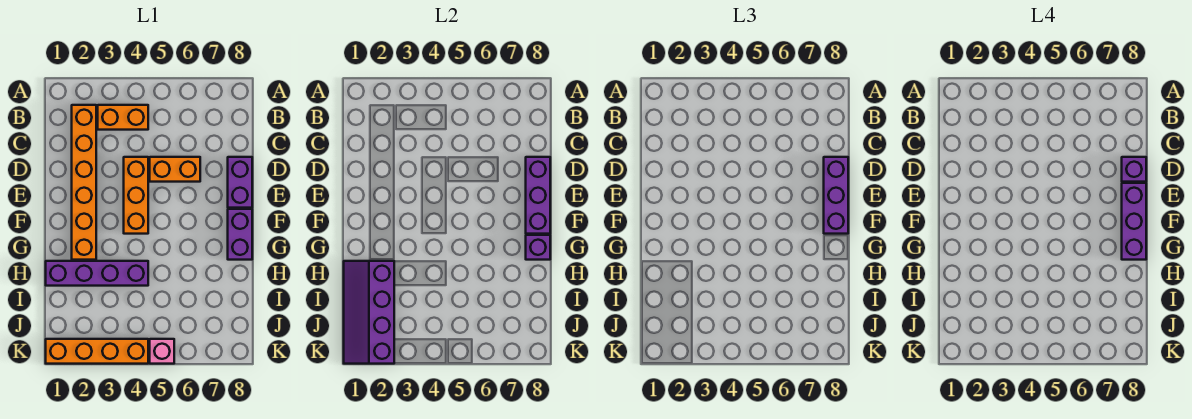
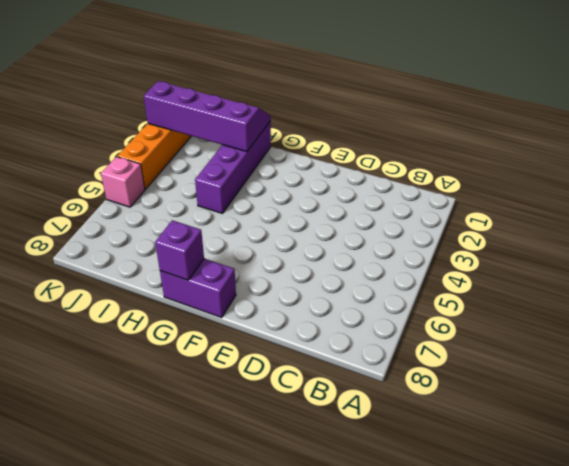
none -> orange brick B2:G2 level 1
none -> orange brick B3:B4 level 1
none -> orange brick D4:F4 level 1

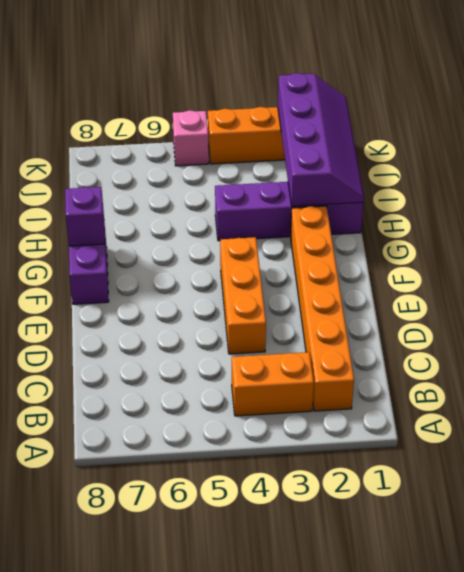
none -> orange brick D5:D6 level 1
none -> purple brick D8:E8 level 1
none -> purple brick D8:F8 level 2

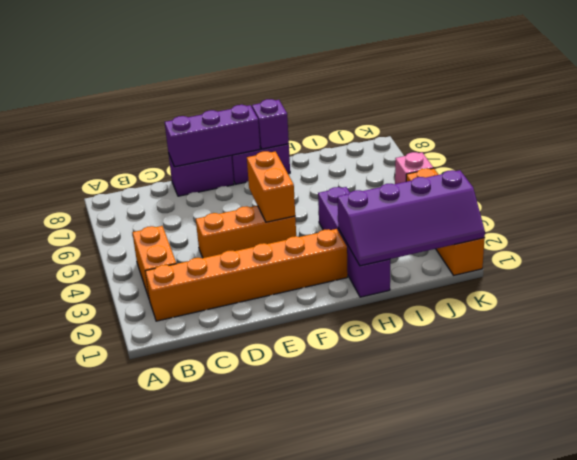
orange brick F4:F5 level 2 -> orange brick D5:D6 level 1
none -> purple brick D8:F8 level 3
none -> purple brick D8 level 4
none -> purple brick E8:G8 level 4

